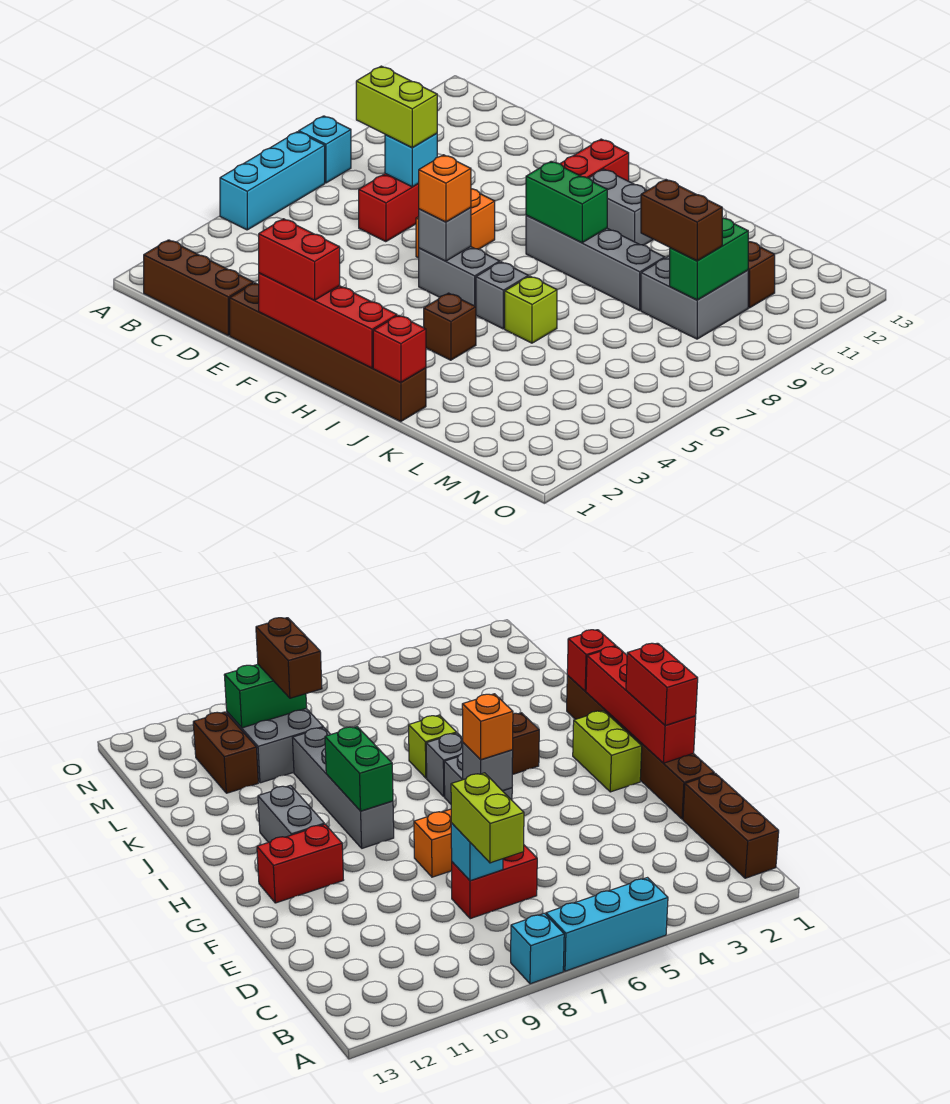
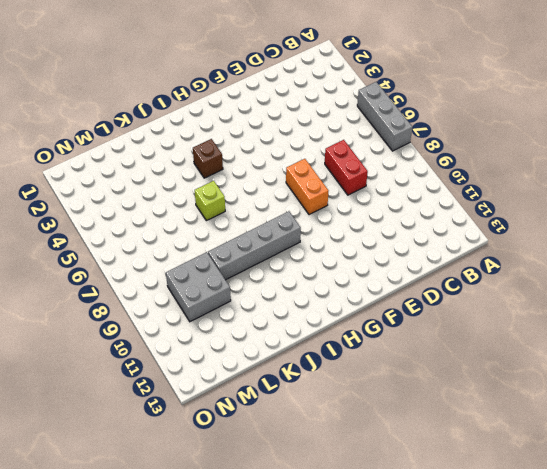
grey brick A5:A7 level 1 -> cyan brick A5:A7 level 1
none -> cyan brick A8 level 1
none -> brown brick B1:D1 level 1
none -> brown brick E1:J1 level 1

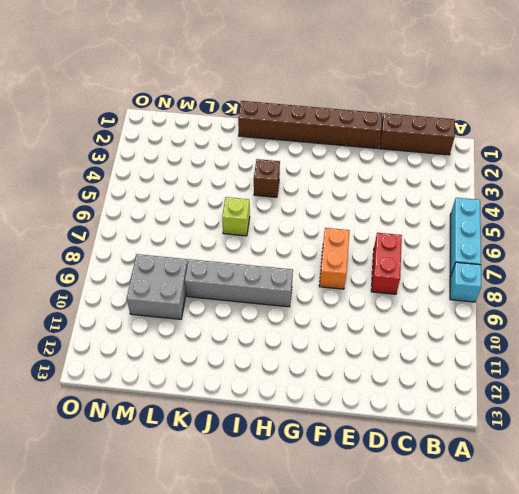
none -> lime brick G2:H2 level 1
none -> grey brick G6:H6 level 1
none -> red brick G11:G12 level 1

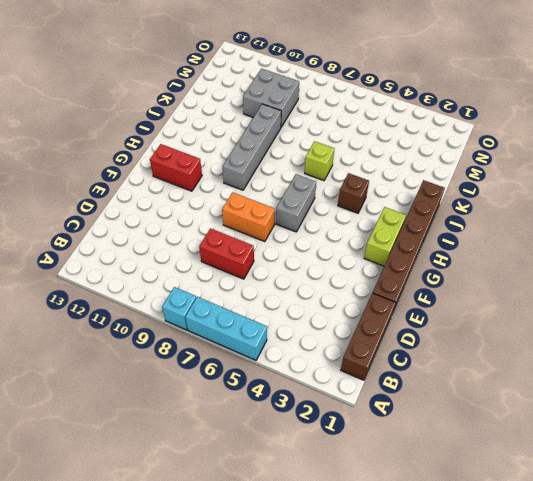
none -> grey brick H11:I11 level 1
none -> grey brick I6 level 1
none -> brown brick L11:M11 level 1

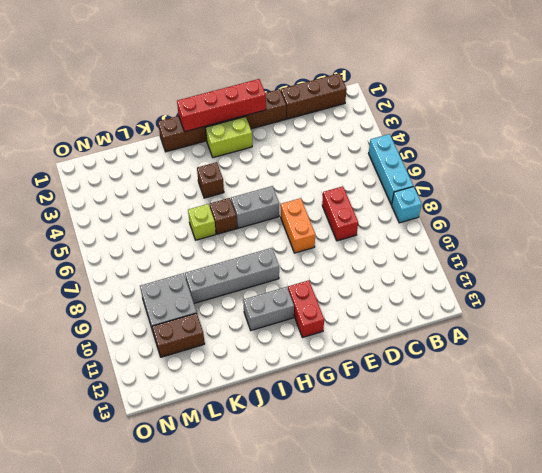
brown brick I6 level 1 -> grey brick I6 level 1
none -> cyan brick D8 level 2
none -> grey brick G6 level 2
none -> green brick H9:I9 level 2

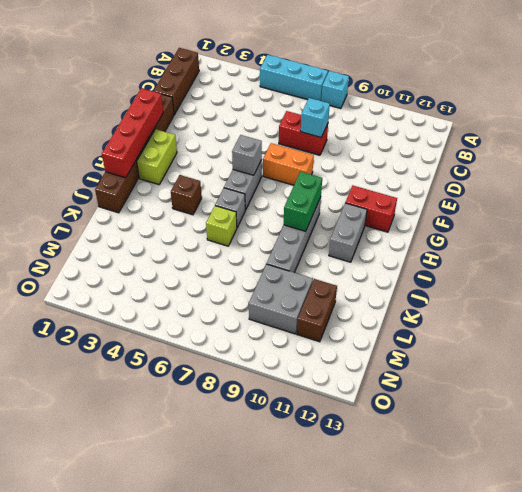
none -> red brick J1 level 2
none -> green brick M9:M10 level 2
none -> lime brick C8:D8 level 3

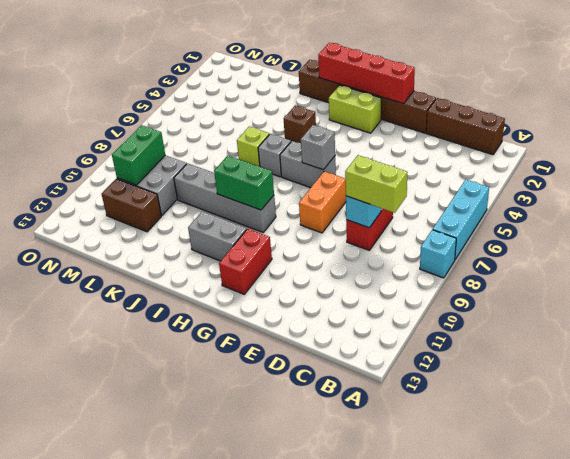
none -> red brick J1 level 2
none -> red brick F1:G1 level 3
none -> orange brick G6 level 3

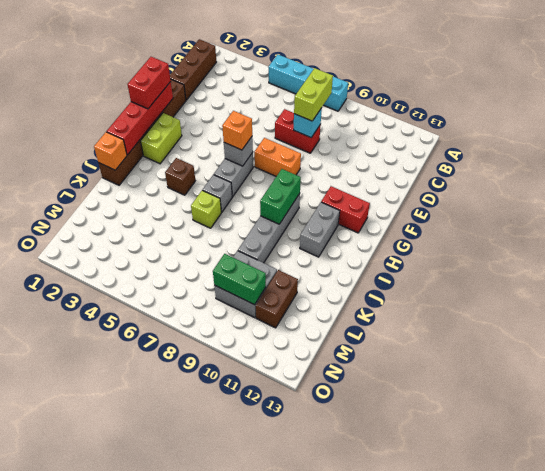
orange brick J1 level 2 -> red brick J1 level 2
none -> brown brick L9:M9 level 3

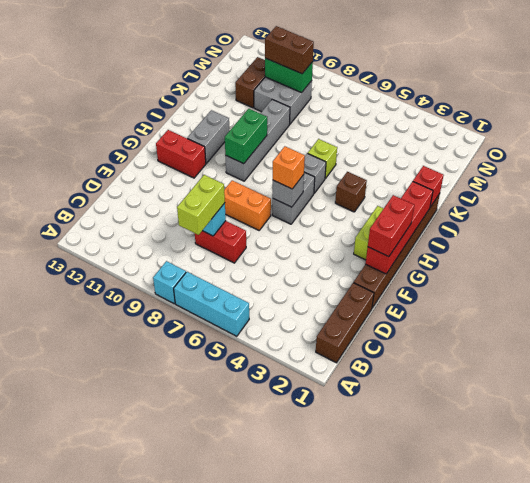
brown brick M9:M10 level 3 -> brown brick L9:M9 level 3

